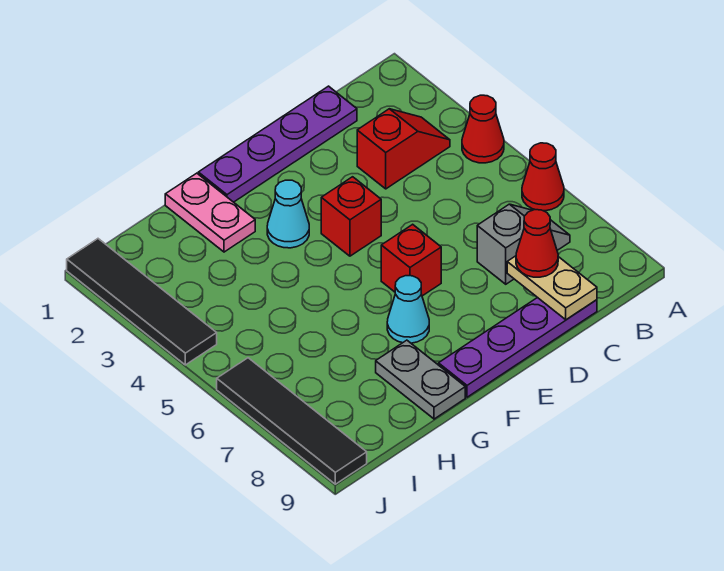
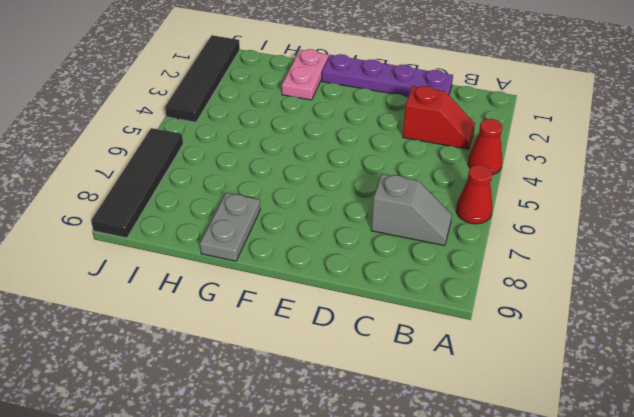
none -> purple plate C9:F9 level 1
none -> red brick E4 level 1
none -> red brick E6 level 1

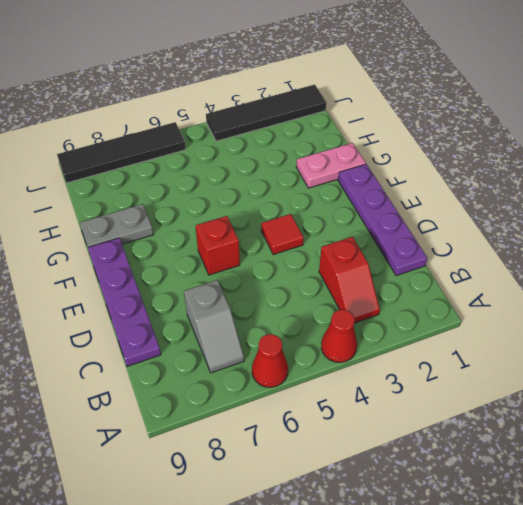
red tile E4 level 1 -> red brick E4 level 1
none -> cyan cone F3 level 1
none -> cyan cone F7 level 1
none -> tan plate C8:C9 level 2

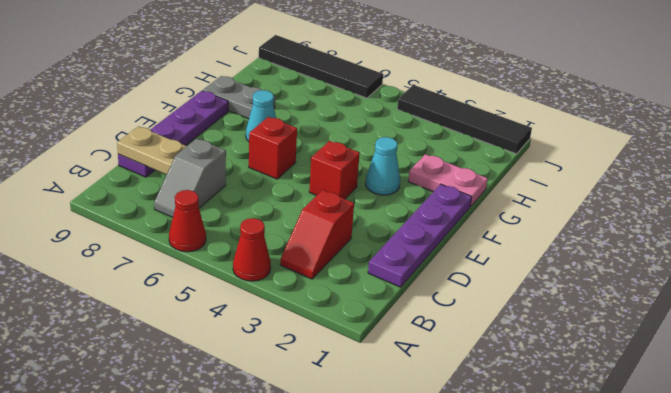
none -> red cone C8 level 3

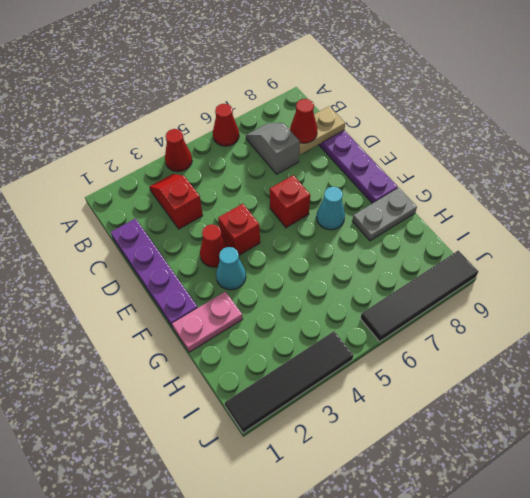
red cone E3 level 1 -> none

